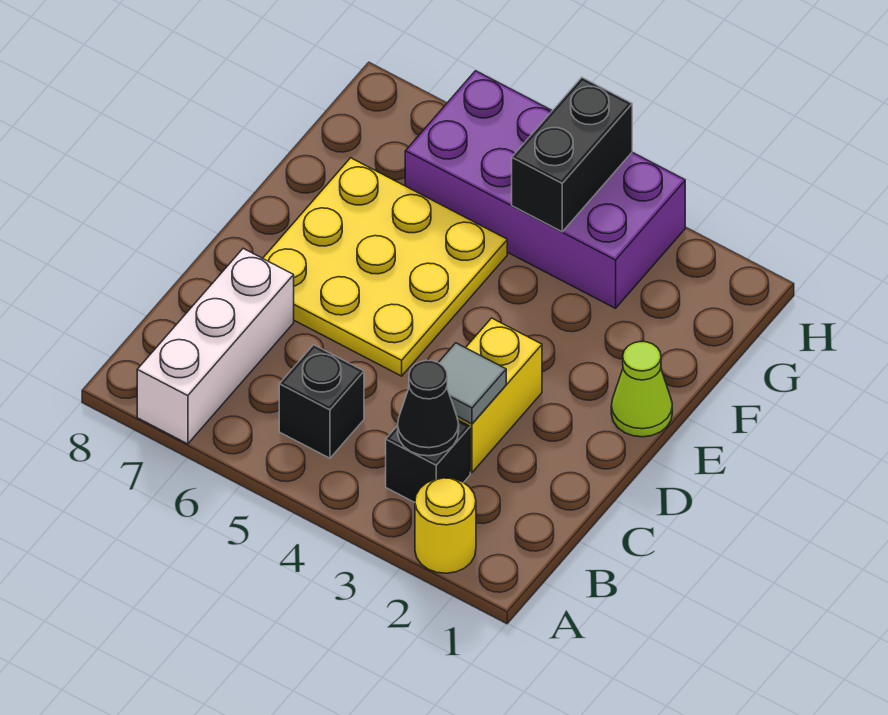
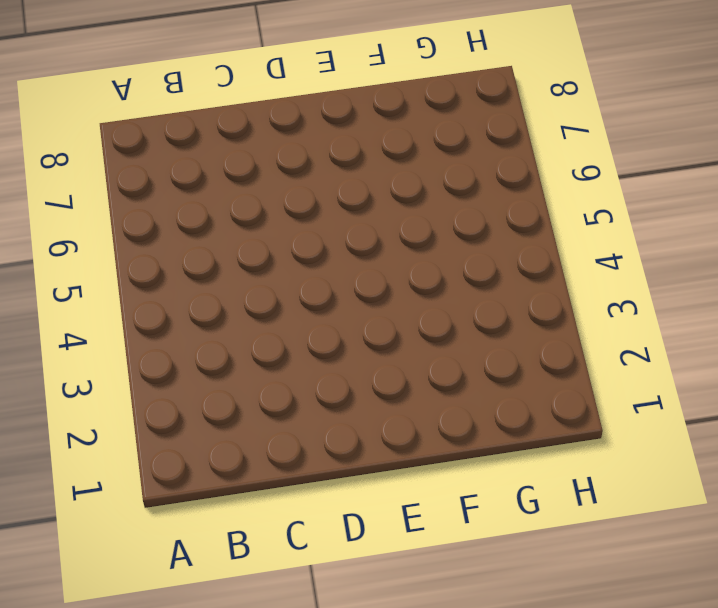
none -> yellow round brick A2 level 1
none -> white brick A7:C7 level 1

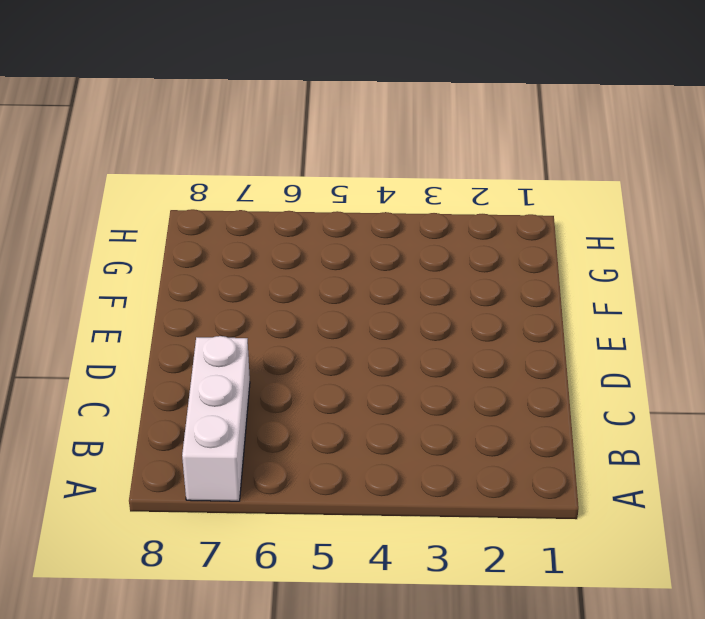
none -> yellow round brick A2 level 1
none -> black brick B3 level 1

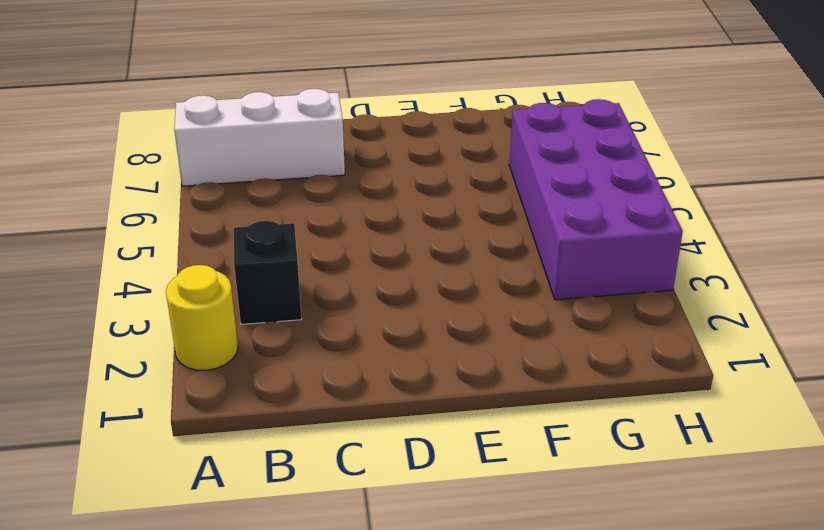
none -> black brick B5 level 1
none -> yellow brick C3:D3 level 1

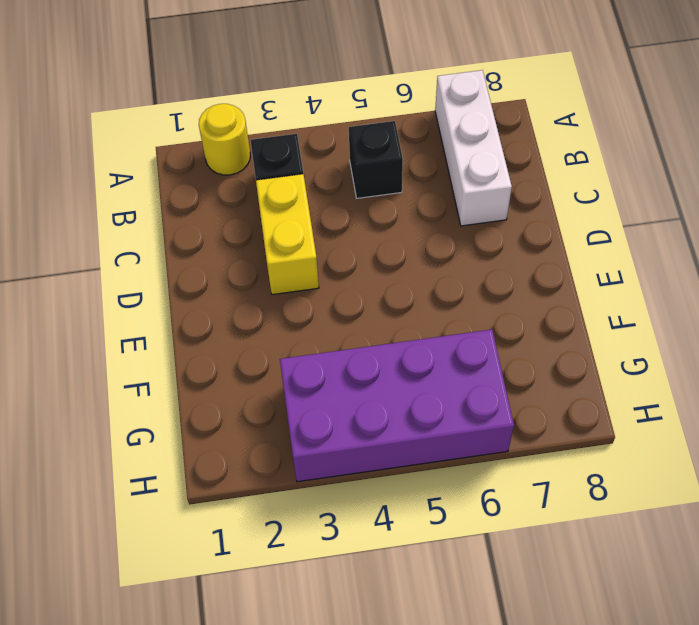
none -> yellow plate D5:F7 level 1
none -> lime cone E1 level 1

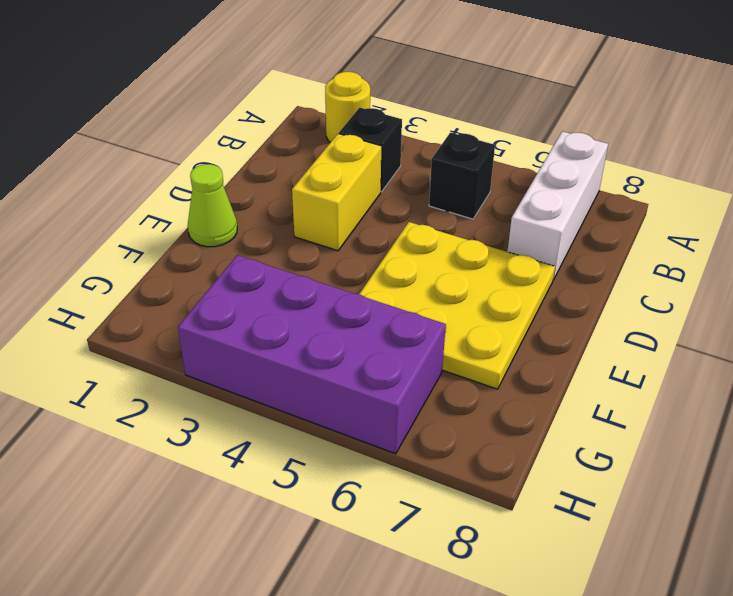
none -> black cone B3 level 2
none -> grey tile C3 level 2

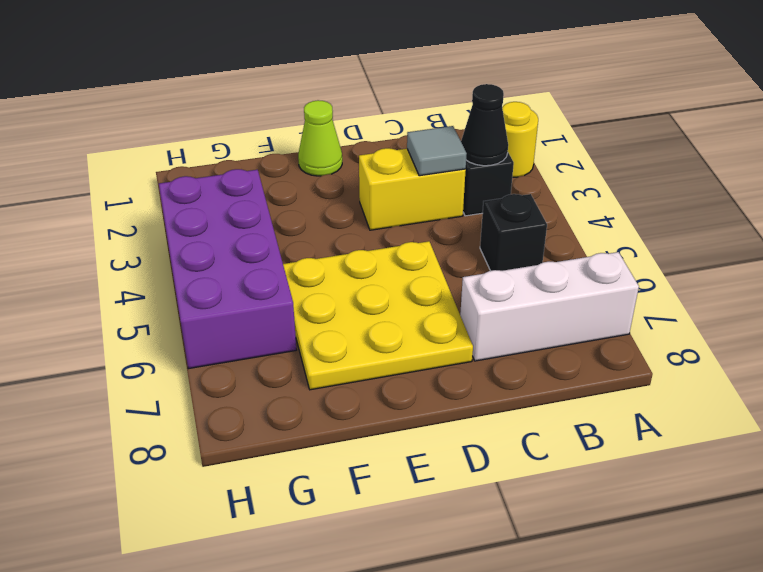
none -> black brick G4:H4 level 2

